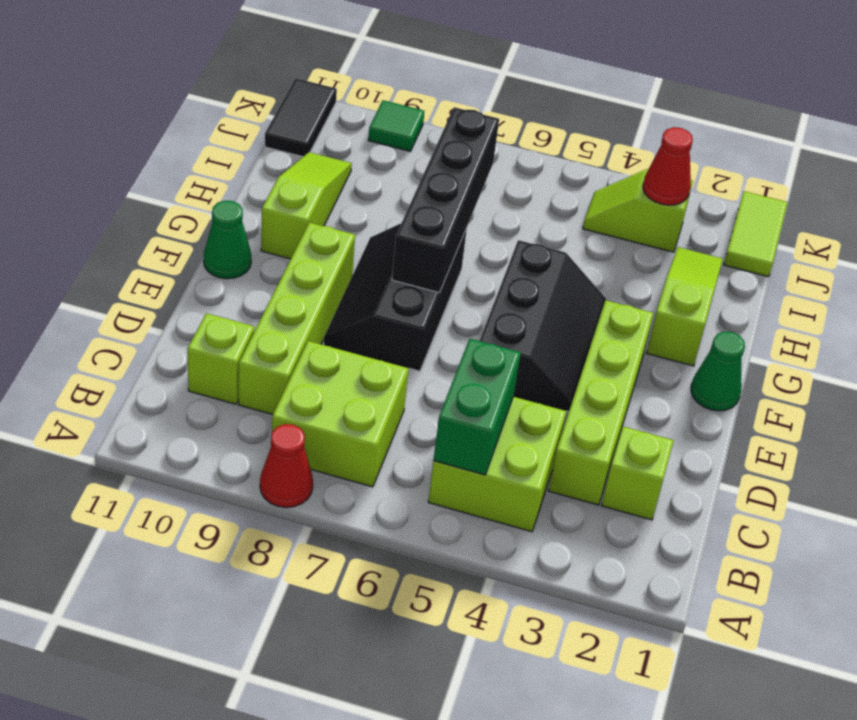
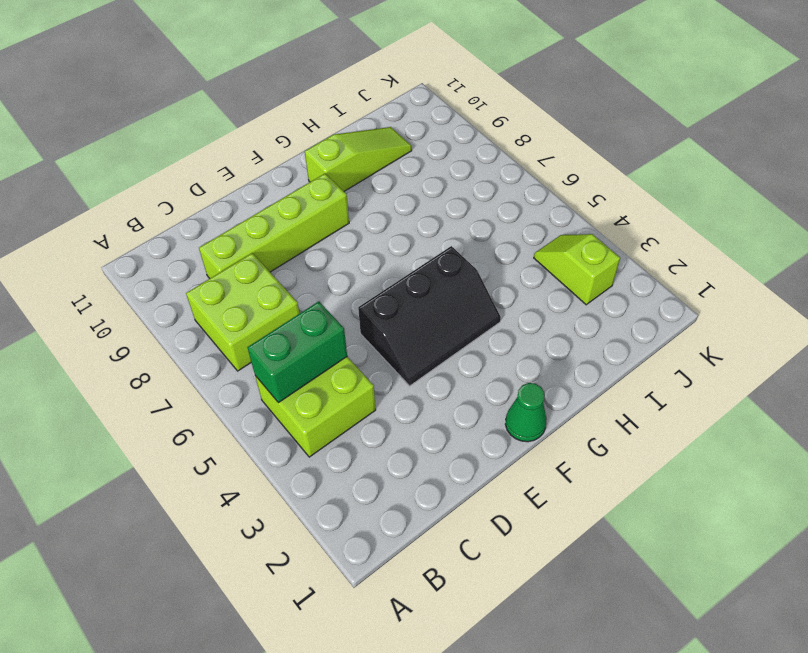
none -> red cone A8 level 1
none -> lime brick C2 level 1
none -> lime brick C3:F3 level 1

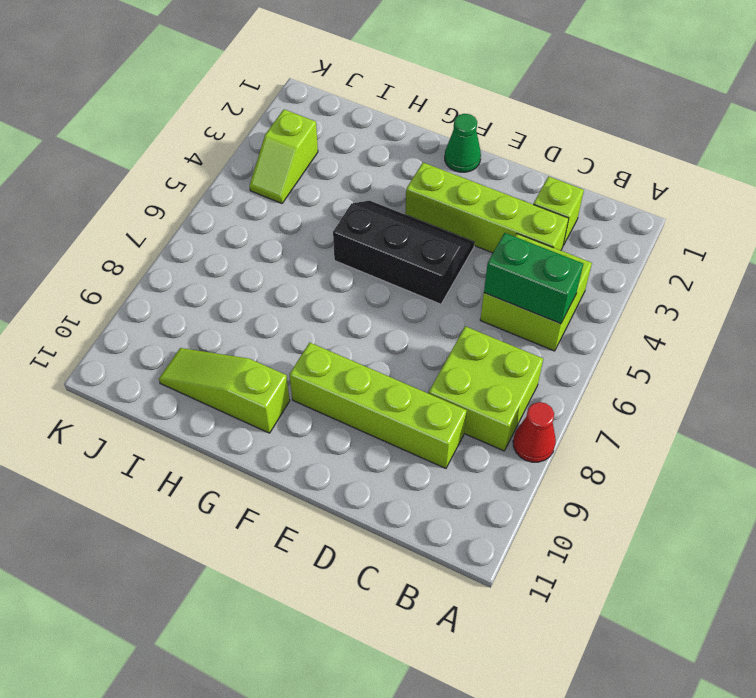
none -> lime brick C10 level 1
none -> black slope E7:G8 level 1 top 7
none -> green cone F11 level 1

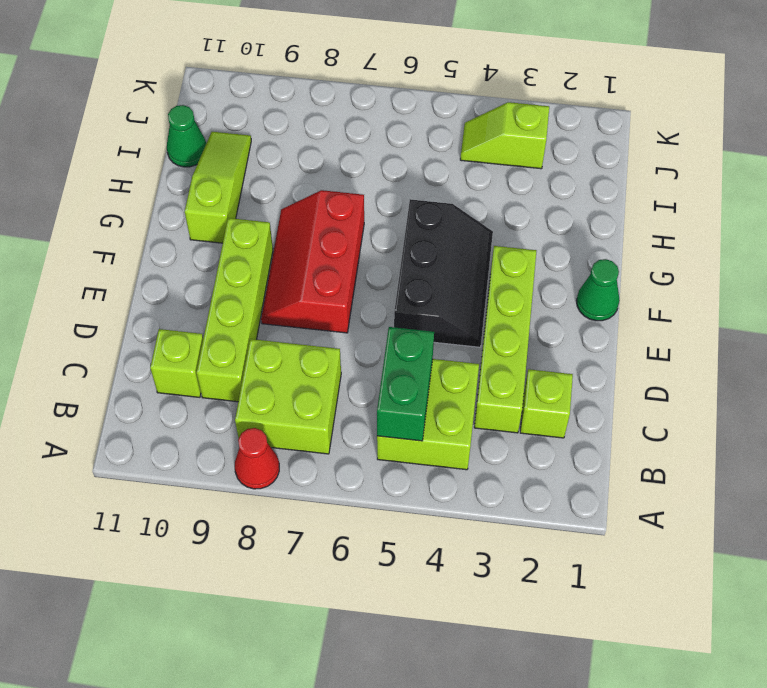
red slope E7:G8 level 1 top 7 -> black slope E7:G8 level 1 top 7
green cone I11 level 1 -> green cone F11 level 1
none -> lime slope G2:I2 level 1 top G
none -> lime tile J1:K1 level 1
none -> black tile J11:K11 level 1

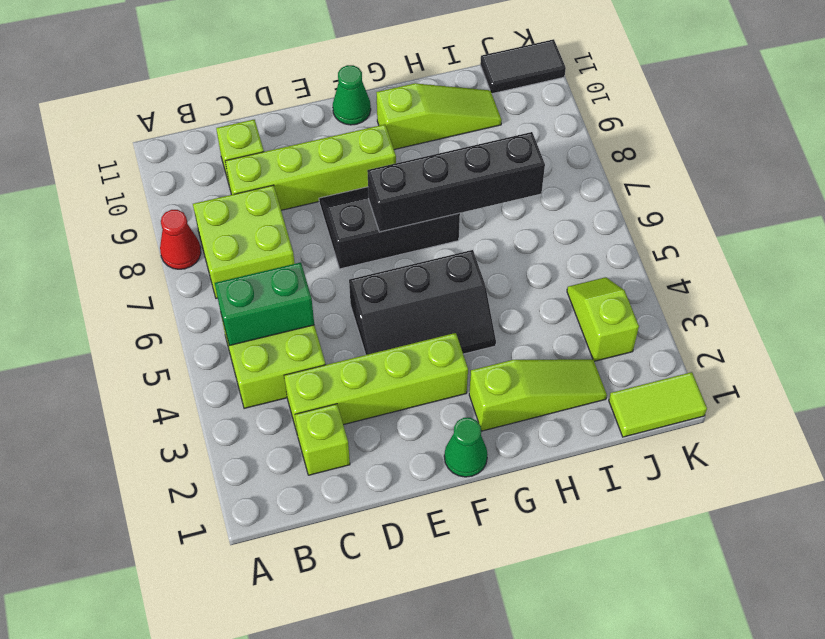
none -> green tile K9 level 1
none -> red cone J3 level 2

